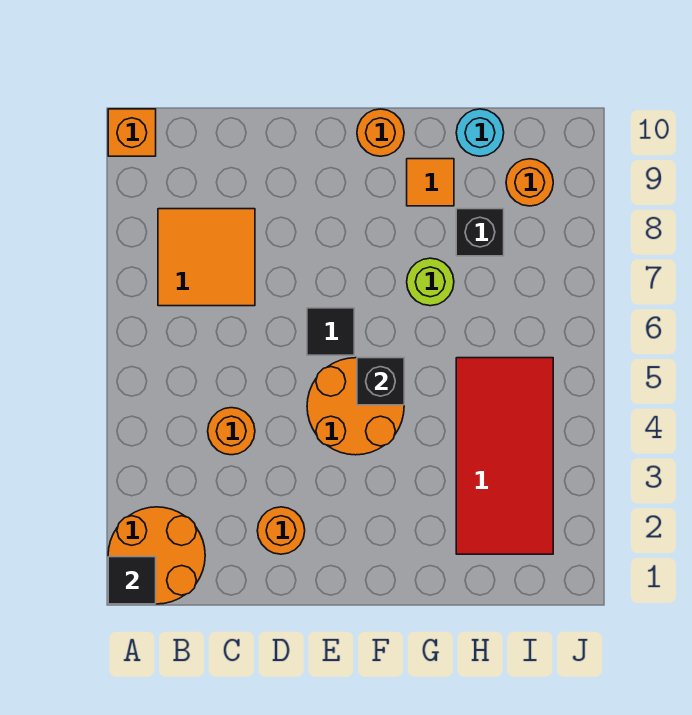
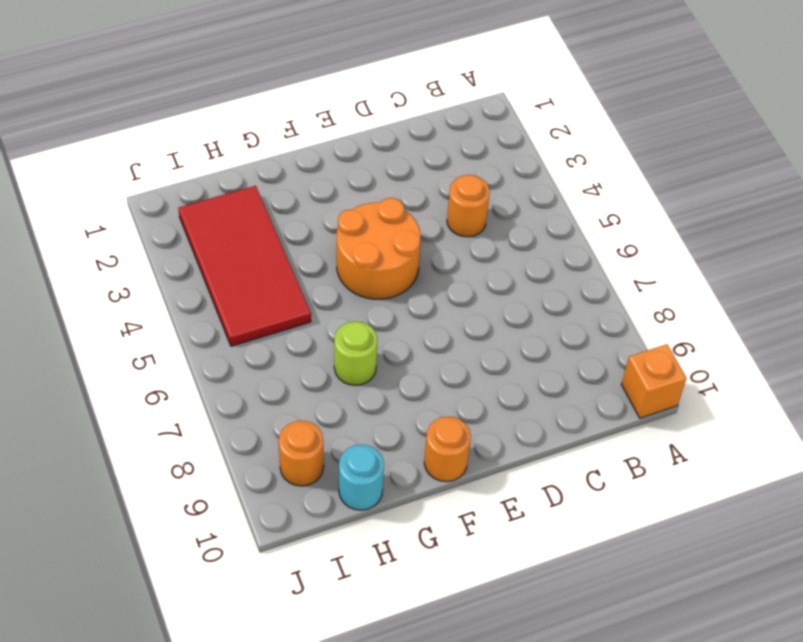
none -> orange round brick A1:B2 level 1
none -> orange tile B7:C8 level 1
none -> orange round brick D2 level 1

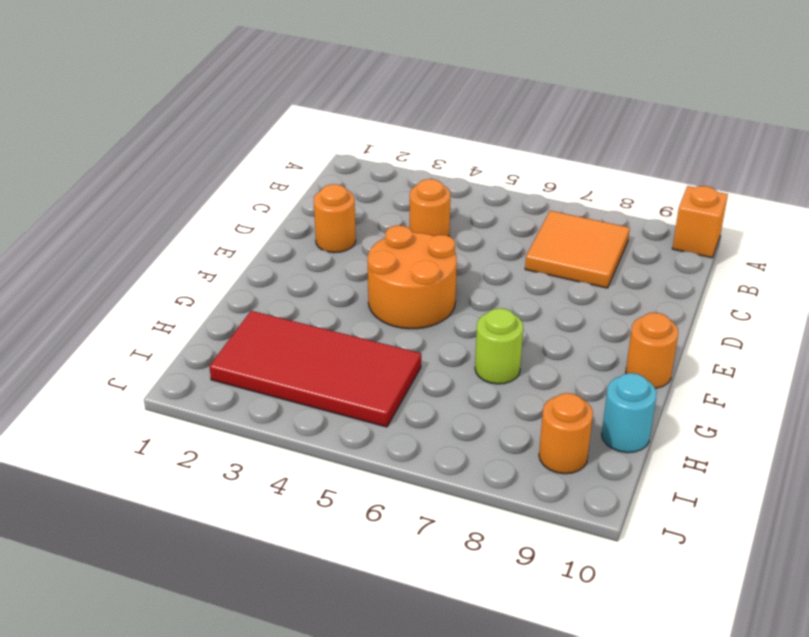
none -> orange round brick A1:B2 level 1
none -> black tile E6 level 1
none -> orange tile G9 level 1

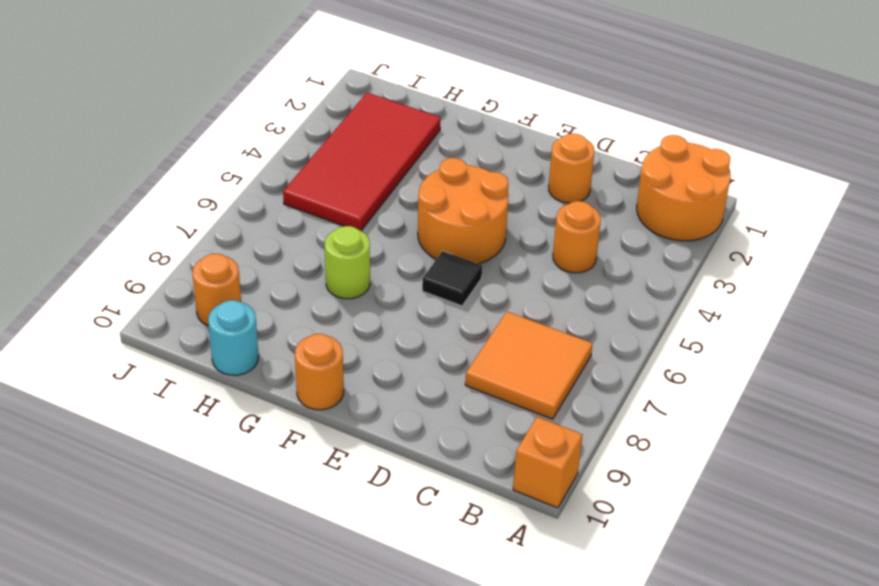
none -> orange tile G9 level 1
none -> black brick H8 level 1
none -> black tile A1 level 2

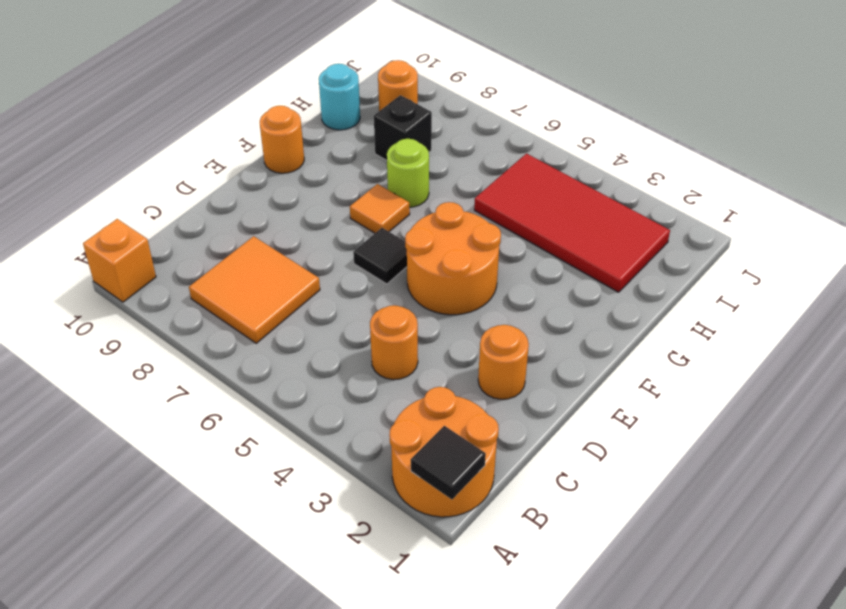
orange tile F7 level 1 -> orange tile G9 level 1
none -> black brick F5 level 2

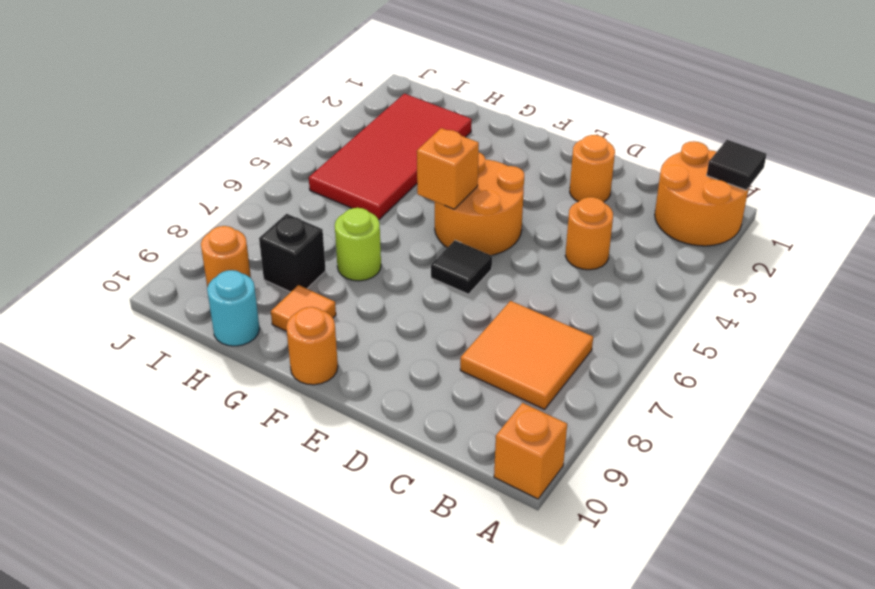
orange brick F5 level 2 -> black brick F5 level 2

